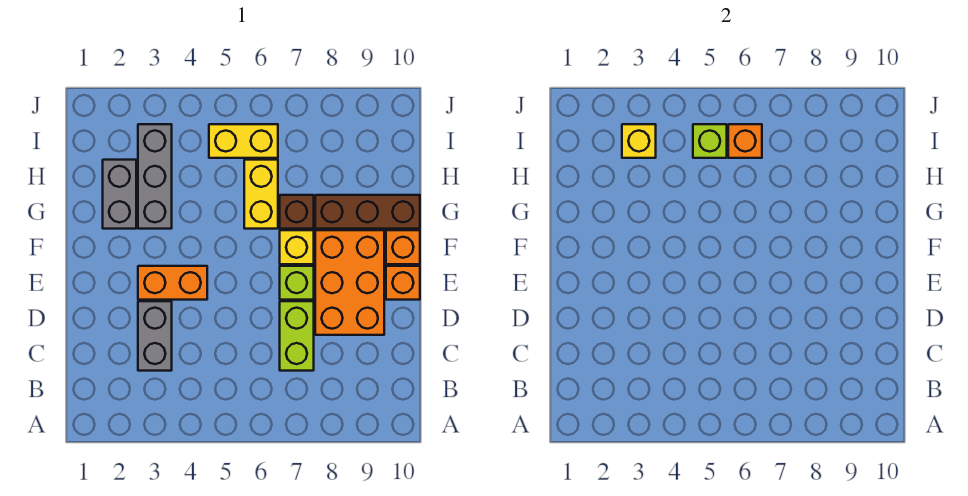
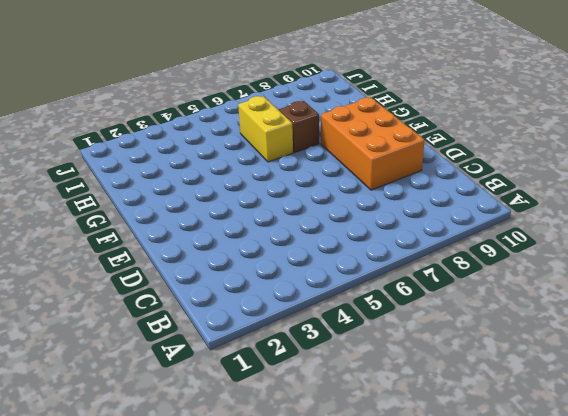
none -> grey brick C3:D3 level 1
none -> lime brick C7:D7 level 1
none -> orange brick E3:E4 level 1

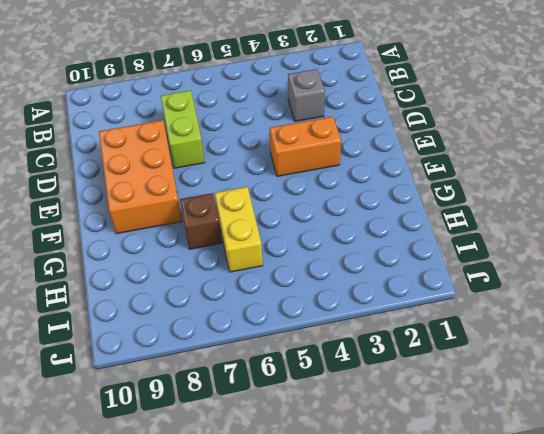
grey brick C3 level 1 -> grey brick C3:D3 level 1
none -> lime brick E7 level 1
none -> orange brick E10 level 1
none -> yellow brick F7 level 1

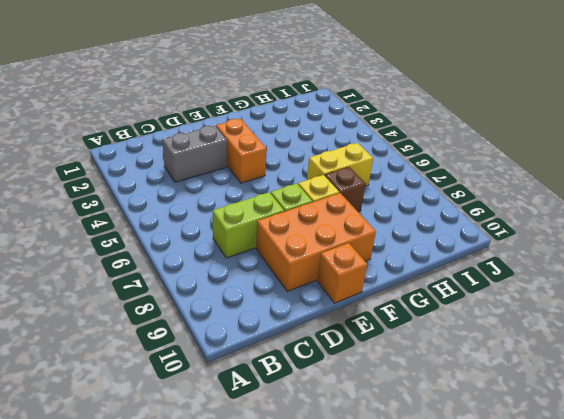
none -> orange brick F10 level 1
none -> grey brick G2:H2 level 1
none -> grey brick G3:I3 level 1

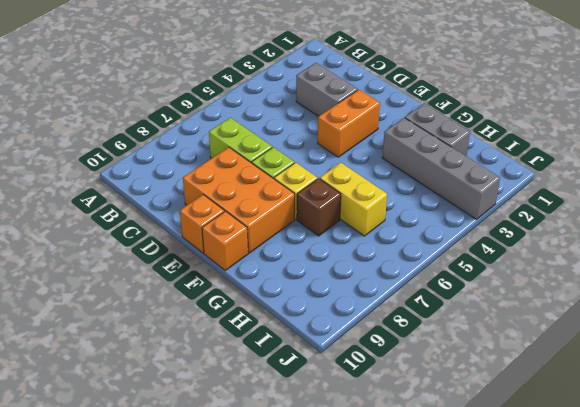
grey brick G3:J3 level 1 -> grey brick G3:I3 level 1
none -> brown brick G8:G10 level 1
none -> yellow brick I5:I6 level 1
none -> yellow brick I3 level 2

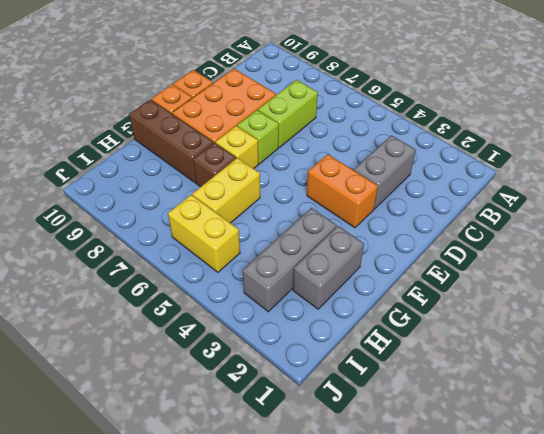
none -> yellow brick I3 level 2
none -> lime brick I5 level 2
none -> orange brick I6 level 2

